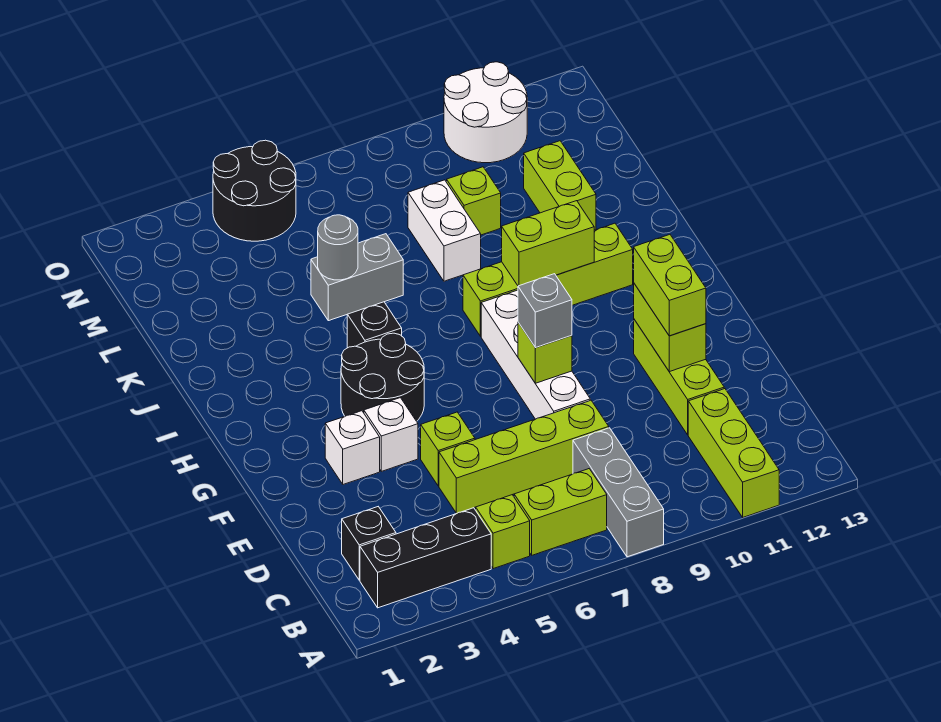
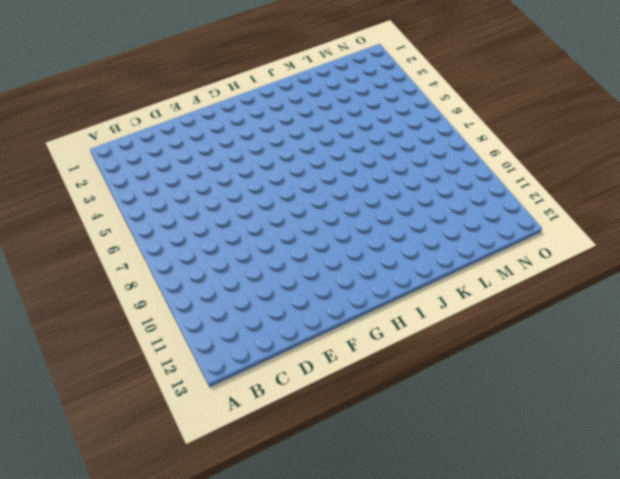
none -> grey brick A8:C8 level 1
none -> lime brick A11:C11 level 1
none -> black brick B2:B4 level 1

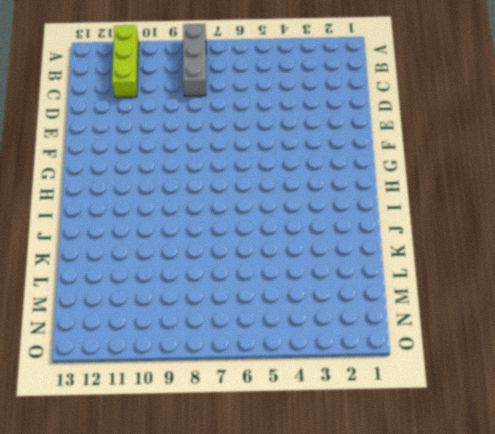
none -> black brick B2:B4 level 1
none -> lime brick B5 level 1
none -> lime brick B6:B7 level 1

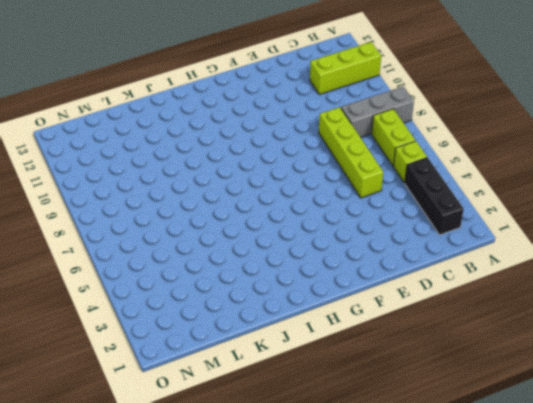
none -> black brick C2 level 1
none -> lime brick D11:F11 level 1
none -> lime brick E5 level 1

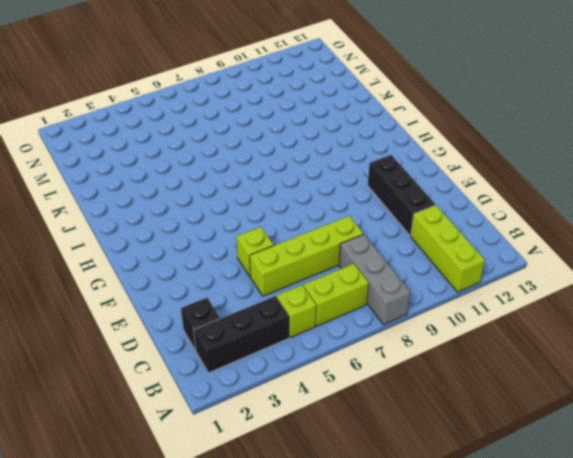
black brick D11:F11 level 1 -> lime brick D11:F11 level 1
none -> white brick E8:H8 level 1
none -> white brick F3 level 1
none -> white brick F4 level 1

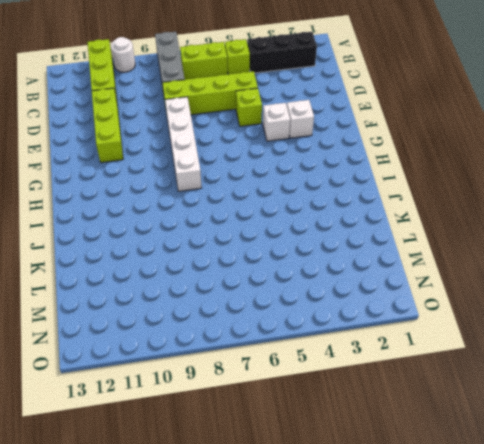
white round brick A10 level 1 -> none
none -> black brick C2 level 1
none -> black round brick G4:H5 level 1
none -> black brick I5 level 1

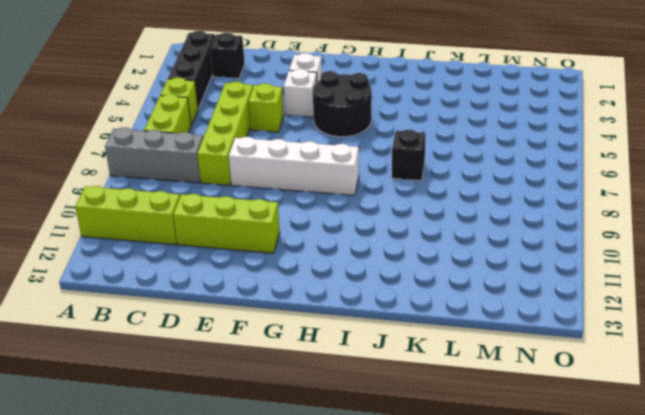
black brick J7 level 1 -> black brick I5 level 1
none -> lime brick I8:I11 level 1
none -> grey brick K5:K6 level 1
none -> white brick K8:L8 level 1

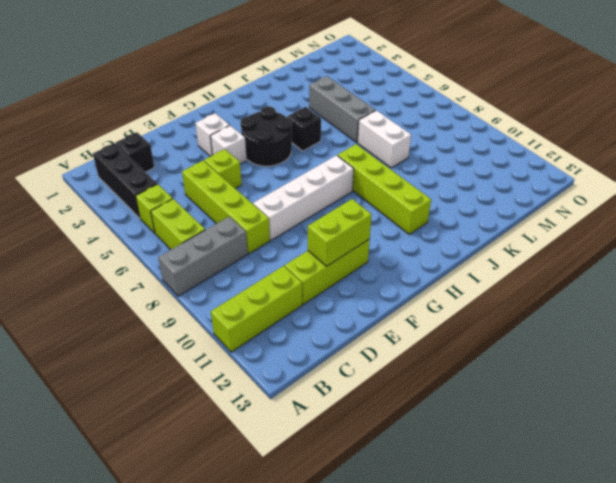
grey brick K4:K6 level 1 -> grey brick K5:K6 level 1
white brick K7:K8 level 1 -> white brick K8:L8 level 1
none -> lime brick K11:L11 level 1
none -> lime brick L9 level 1
none -> black round brick N4:O5 level 1

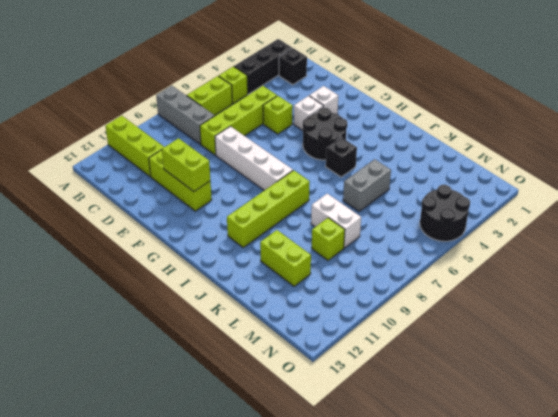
none -> white round brick N10:O11 level 1
none -> lime brick F8 level 2
none -> lime brick I9:I10 level 2

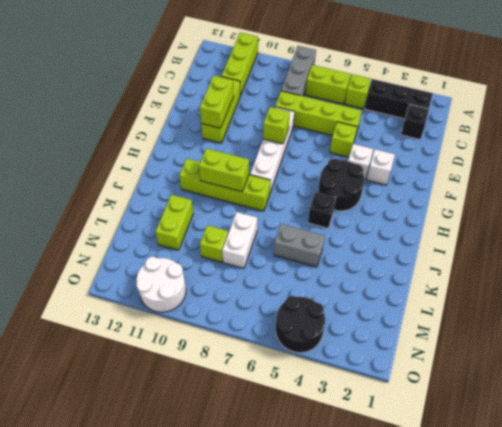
none -> grey round brick K5 level 2
none -> lime brick E11:F11 level 3
none -> grey brick F8 level 3

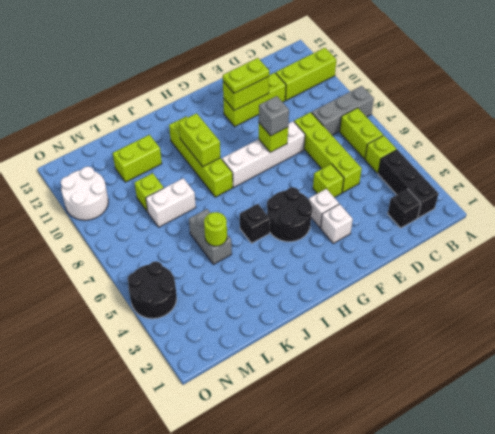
lime plate E11:F11 level 3 -> lime brick E11:F11 level 3
lime round brick K5 level 2 -> grey round brick K5 level 2

